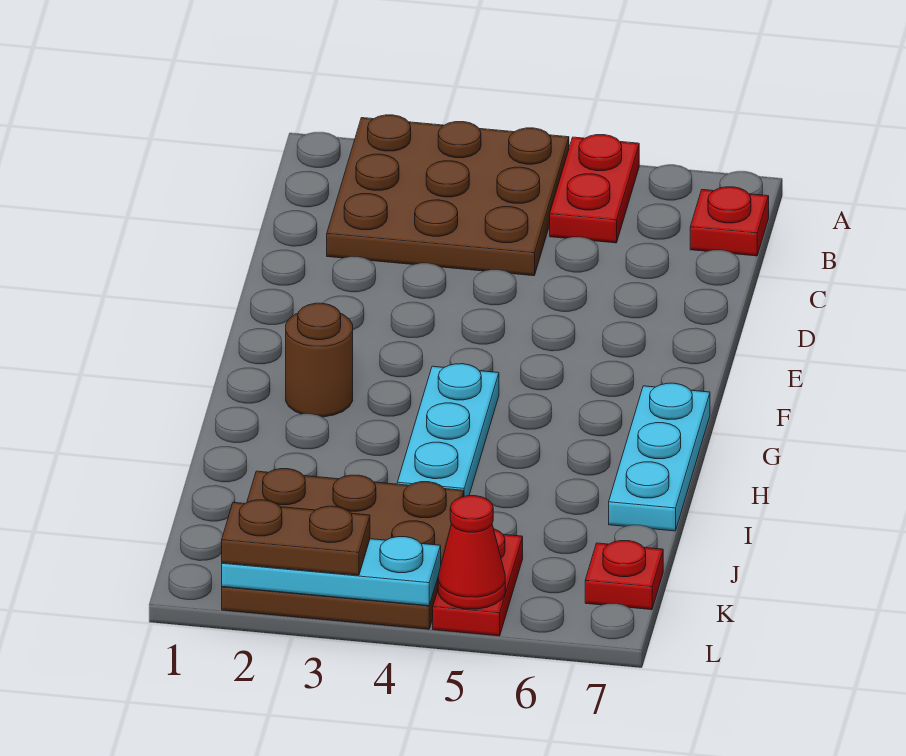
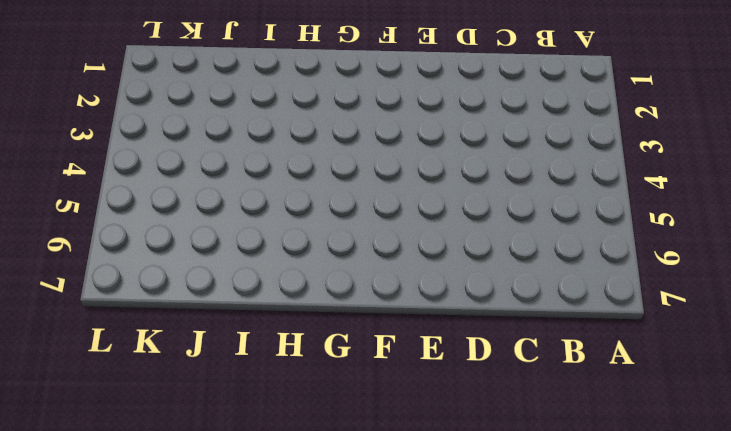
none -> brown plate A2:C4 level 1
none -> red plate A5:B5 level 1
none -> red plate B7 level 1

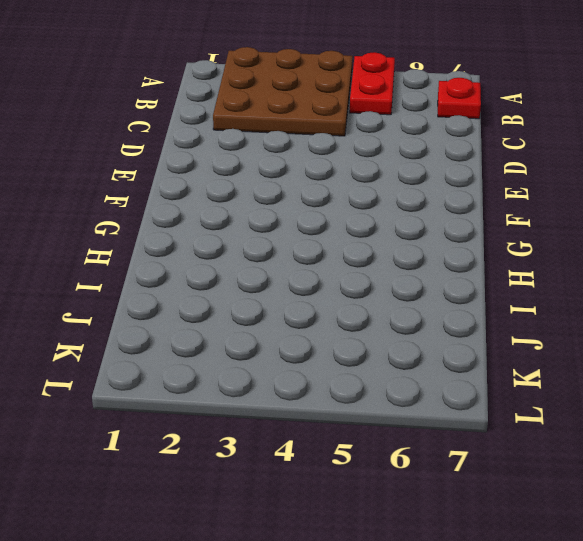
none -> brown round brick G2 level 1
none -> cyan plate G4:I4 level 1
none -> cyan plate G7:I7 level 1

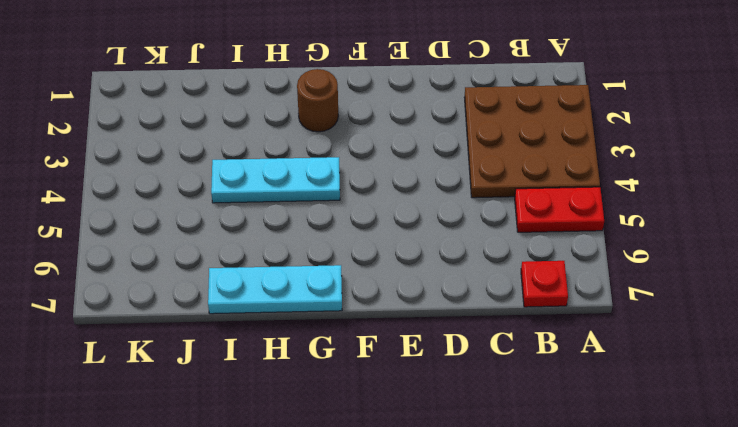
none -> brown plate J2:L4 level 1
none -> red plate K5:L5 level 1
none -> red plate K7 level 1

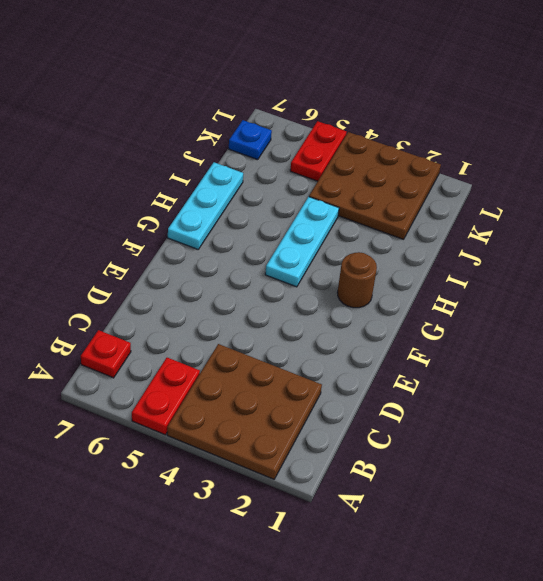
blue plate K7 level 1 -> red plate K7 level 1
none -> cyan plate L2:L4 level 2
none -> red cone L5 level 2
none -> brown plate L2:L3 level 3

